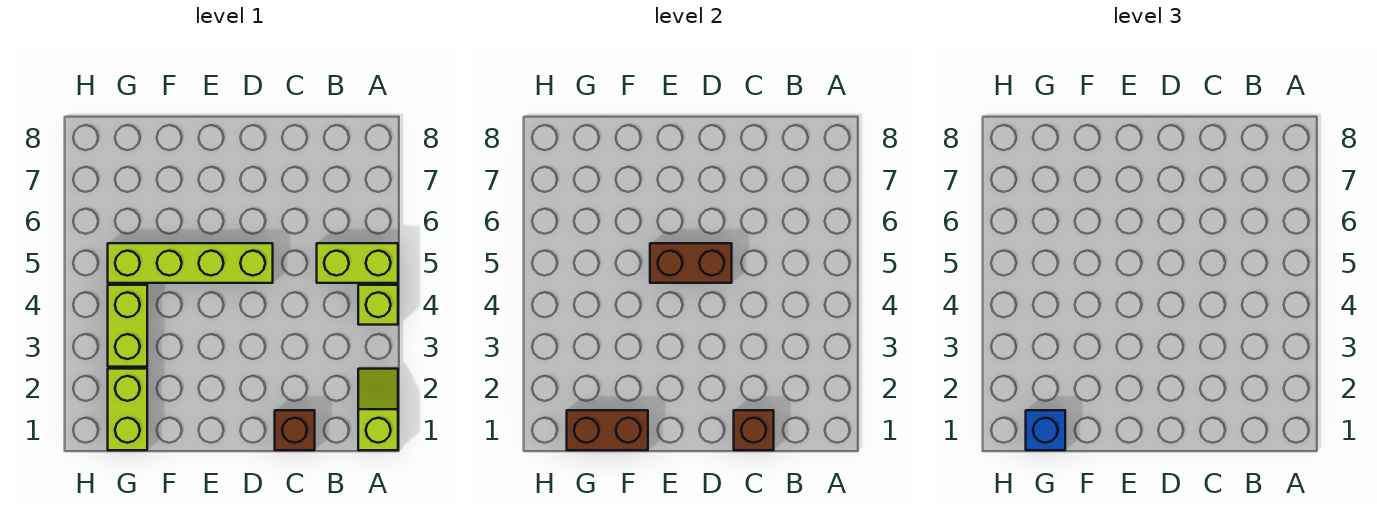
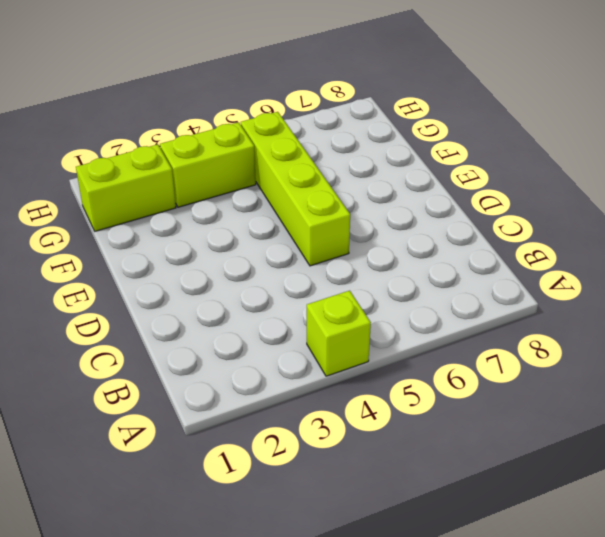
none -> lime slope A1:A2 level 1 top 1
none -> lime brick A5:B5 level 1

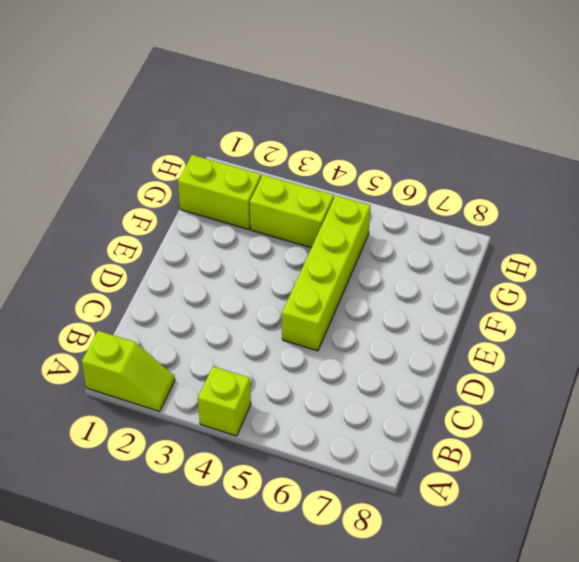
none -> lime brick A5:B5 level 1
none -> brown brick C1 level 1

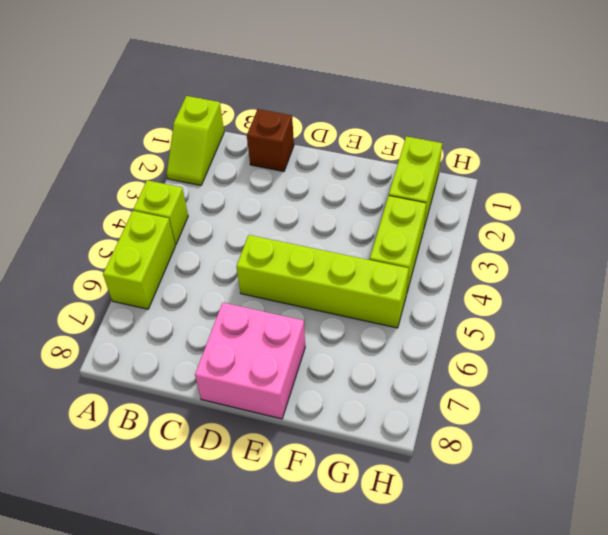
lime brick A5:A6 level 1 -> lime brick A5:B5 level 1
pink brick D7:E8 level 1 -> none
none -> brown brick C1 level 2
none -> brown brick D5:E5 level 2

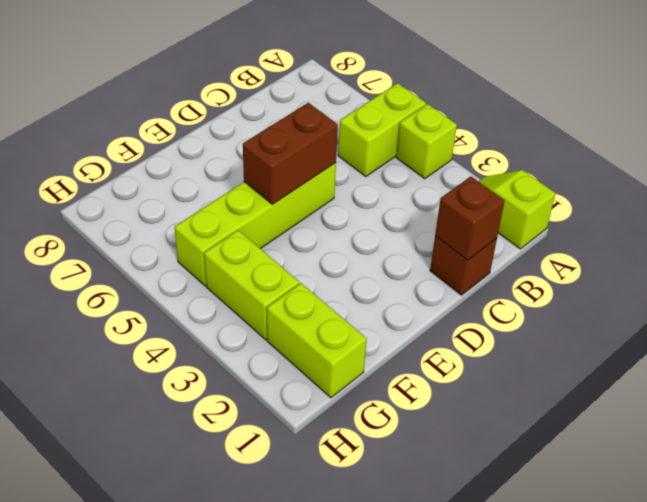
none -> brown brick F1:G1 level 2
none -> blue brick G1 level 3

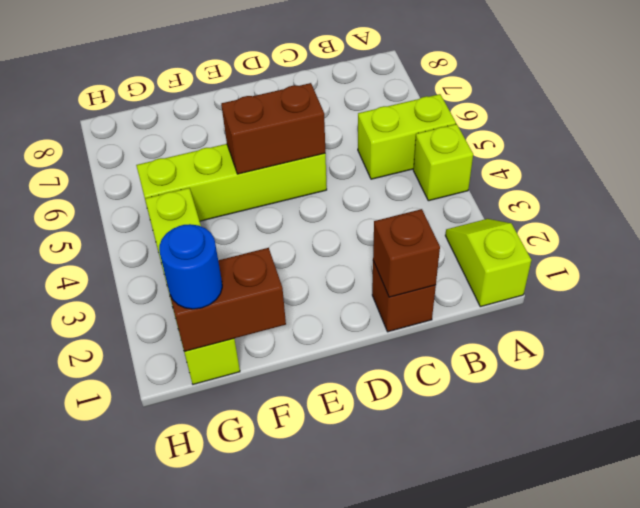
blue round brick G1 level 3 -> blue brick G1 level 3

